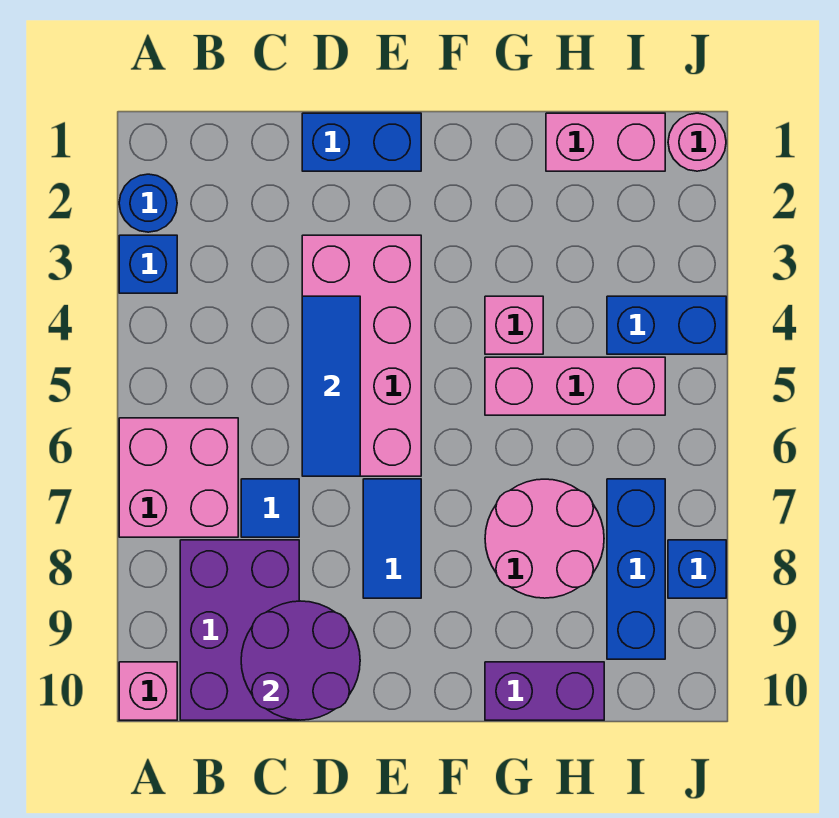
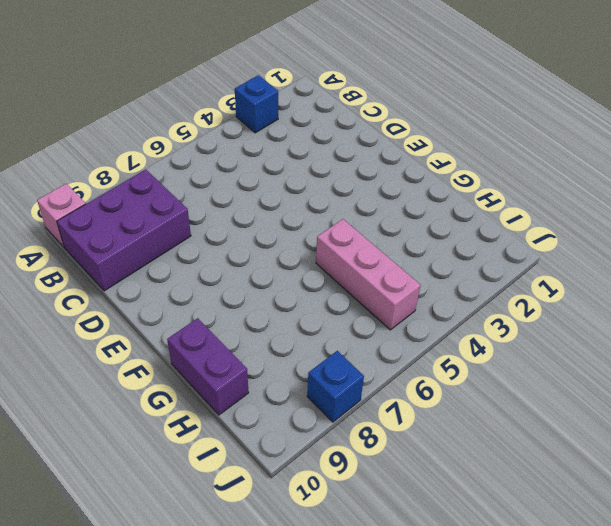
none -> blue round brick A2 level 1
none -> pink brick A6:B7 level 1
none -> blue tile C7 level 1

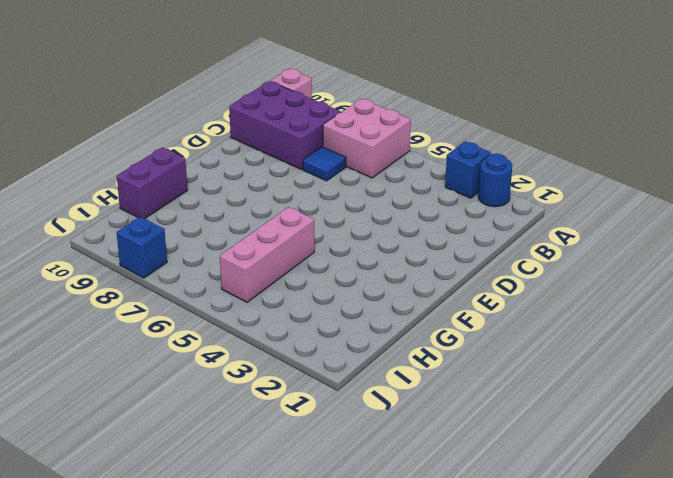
none -> blue brick D1:E1 level 1
none -> pink brick D3:E6 level 1
none -> blue tile E7:E8 level 1

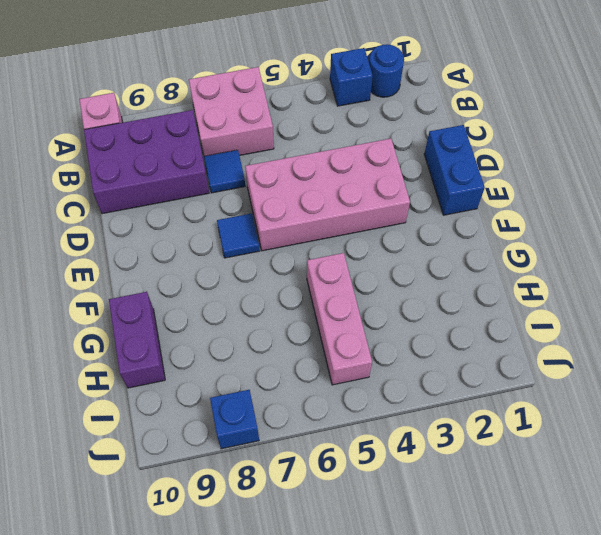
blue tile E7 level 1 -> blue tile E7:E8 level 1
none -> pink brick G4 level 1
none -> pink round brick G7:H8 level 1
none -> pink brick H1:I1 level 1

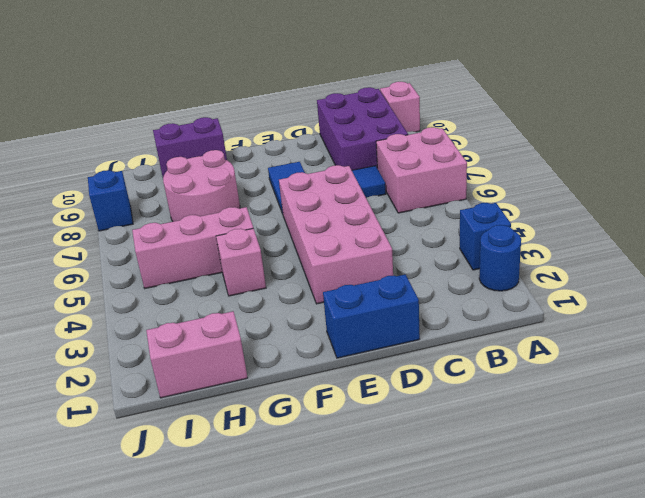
none -> blue brick I4:J4 level 1
none -> blue brick I7:I9 level 1
none -> pink round brick J1 level 1

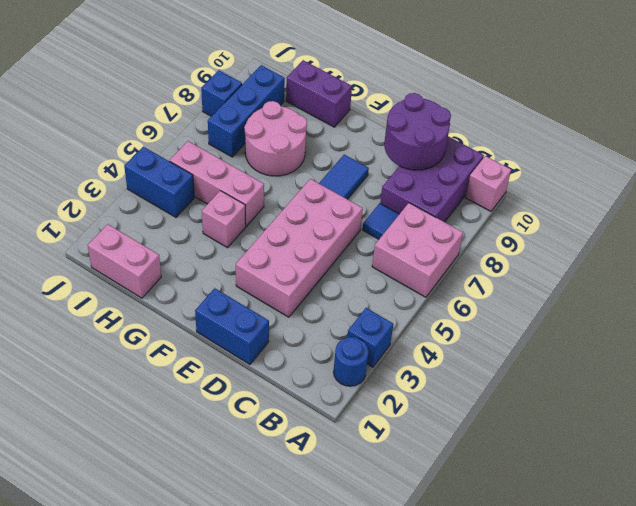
none -> pink round brick J1 level 1
none -> blue tile D4:D6 level 2

